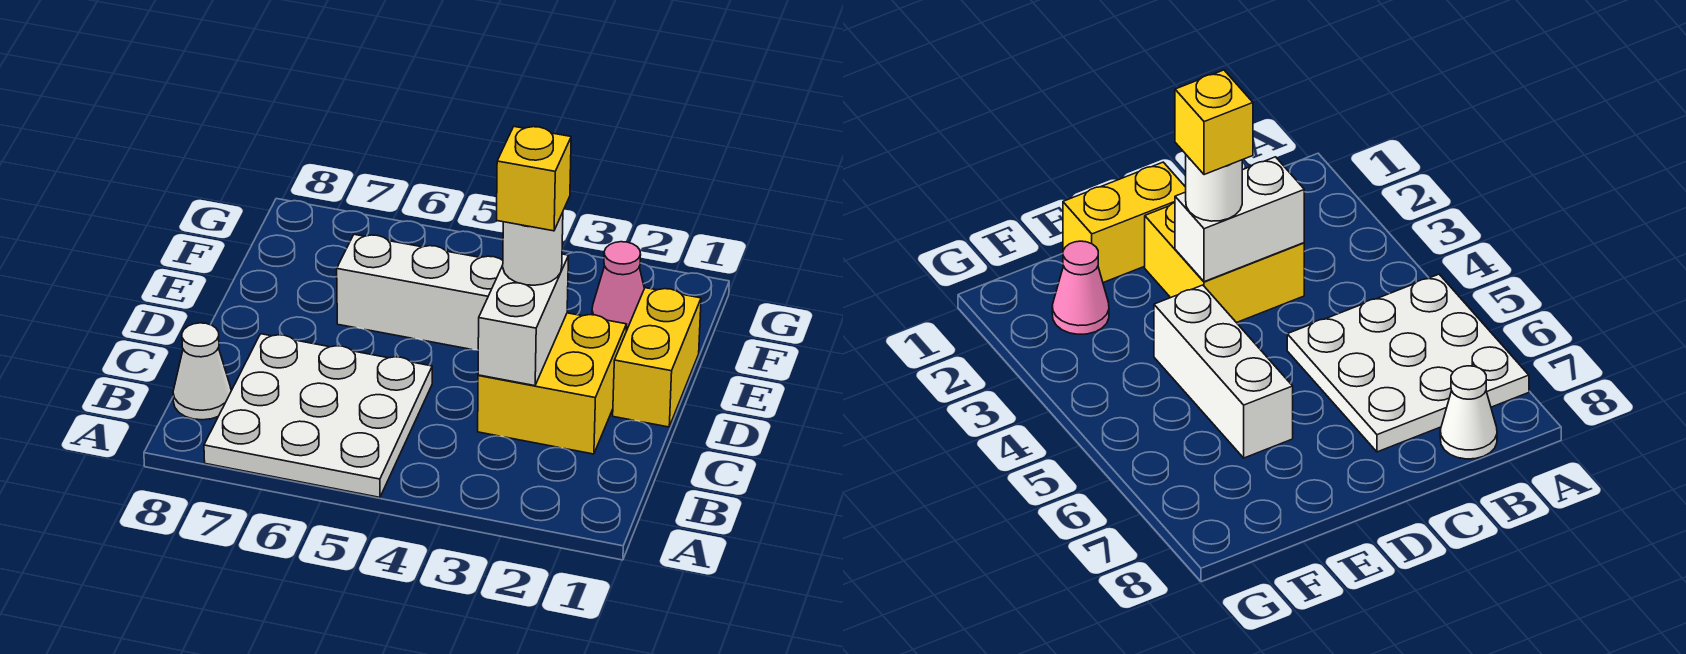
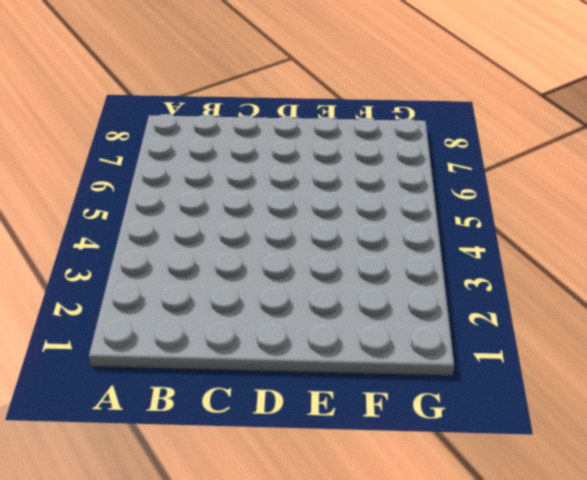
none -> white plate A5:C7 level 1
none -> white cone B8 level 1

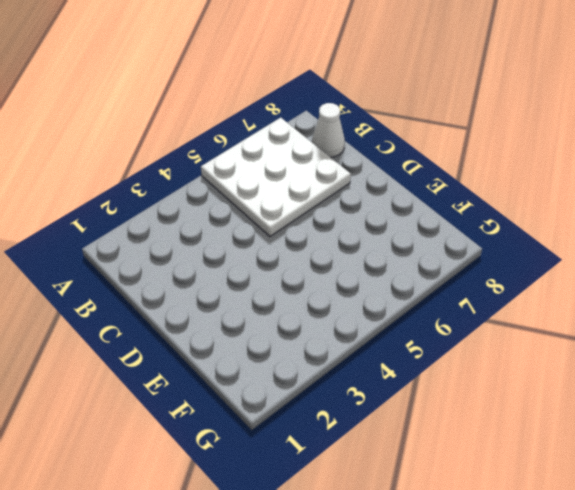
none -> yellow brick C2:D3 level 1
none -> yellow brick D1:E1 level 1

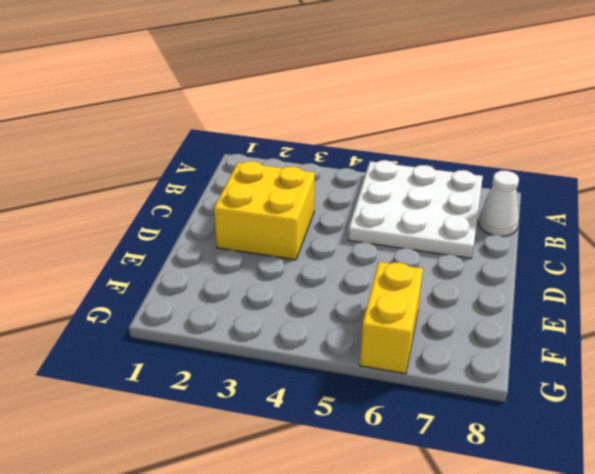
yellow brick F6:G6 level 1 -> yellow brick D1:E1 level 1
none -> white brick E4:E6 level 1
none -> pink cone F2 level 1

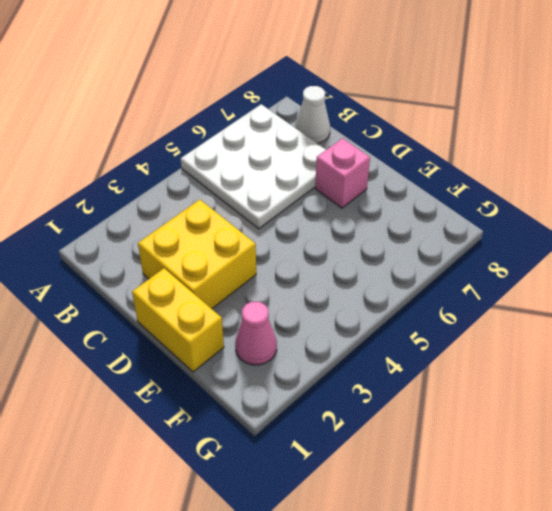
pink brick D7 level 1 -> none
none -> white brick E4:E6 level 1
none -> white brick C3:D3 level 2

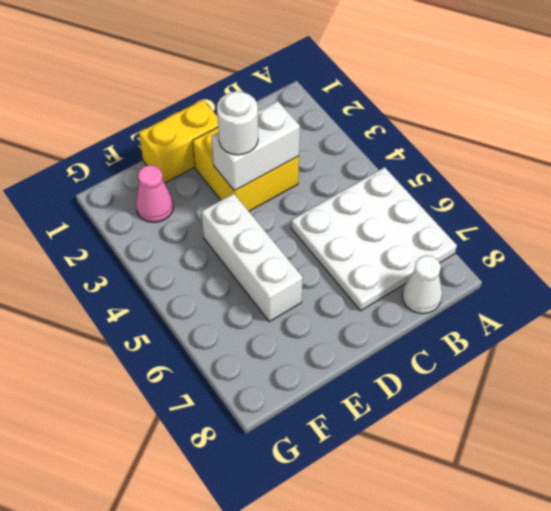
none -> yellow brick D3 level 4

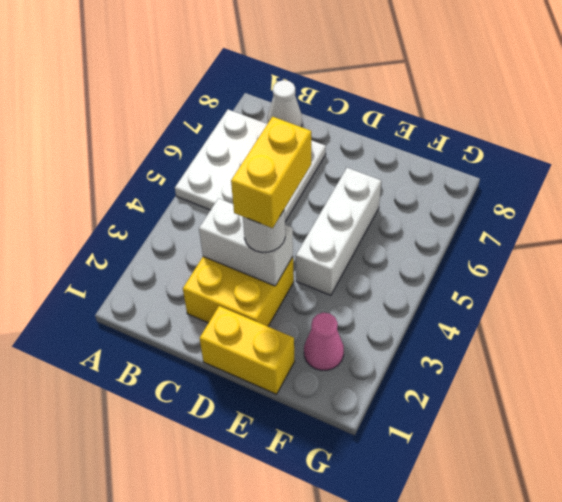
yellow brick D3:D4 level 4 -> yellow brick D3 level 4

